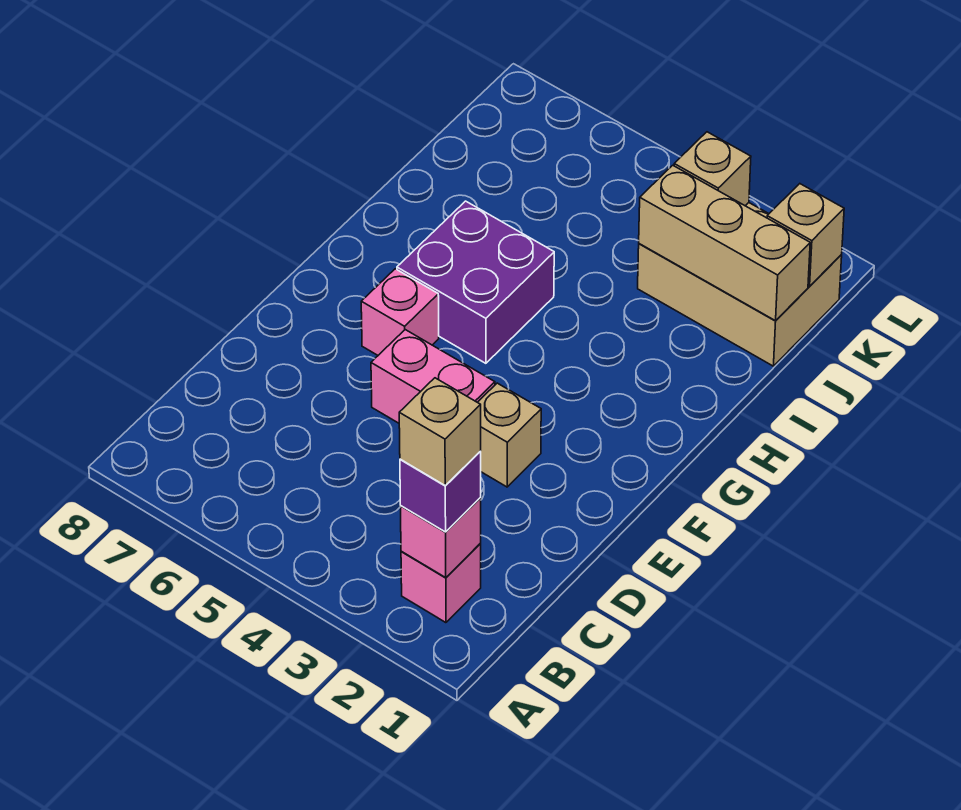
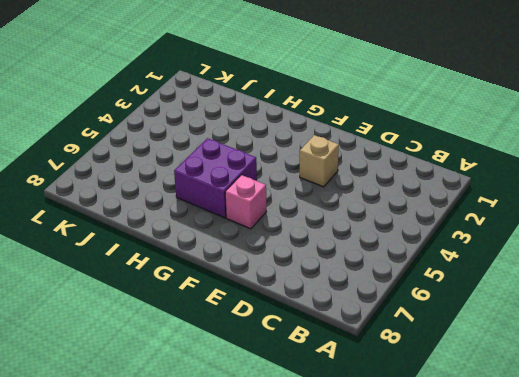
none -> pink brick B2 level 1
none -> pink brick E4:E5 level 1
none -> tan brick J1:K3 level 1

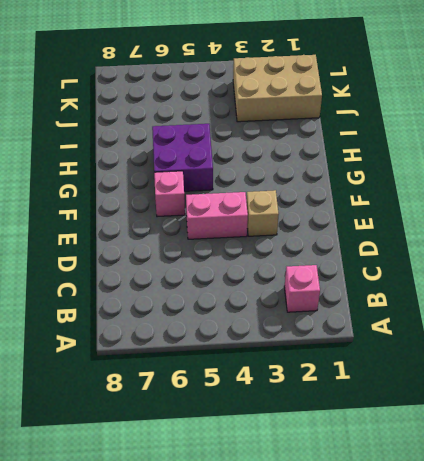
none -> pink brick B2 level 2
none -> tan brick J1:J3 level 2
none -> tan brick K1 level 2

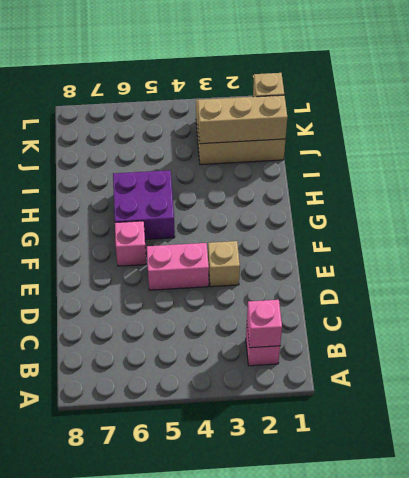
none -> tan brick K3 level 2
none -> purple brick B2 level 3
none -> tan brick B2 level 4

